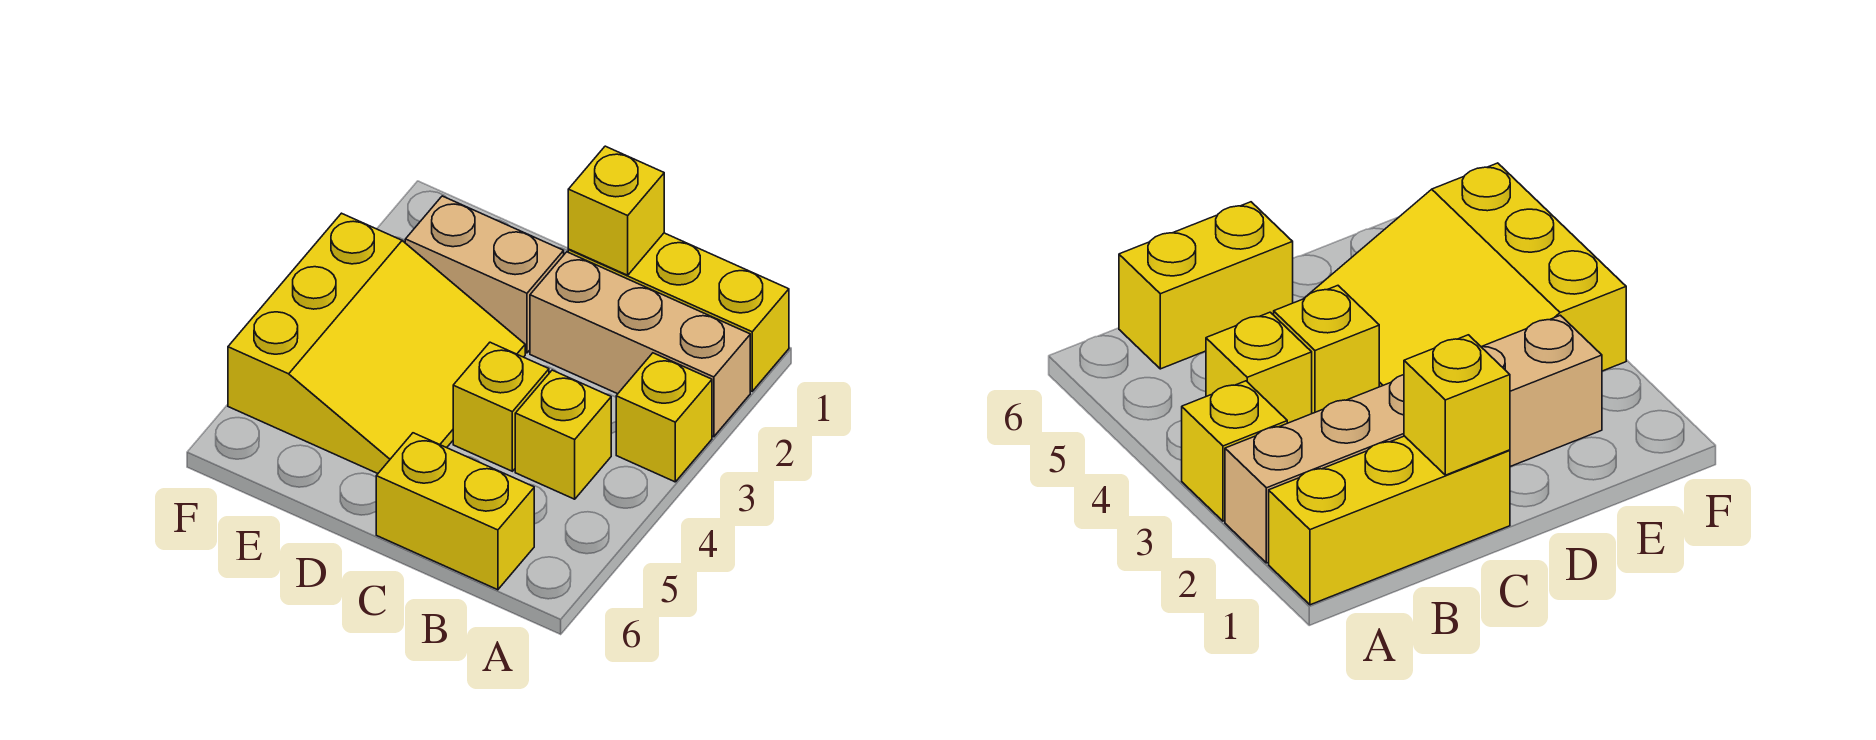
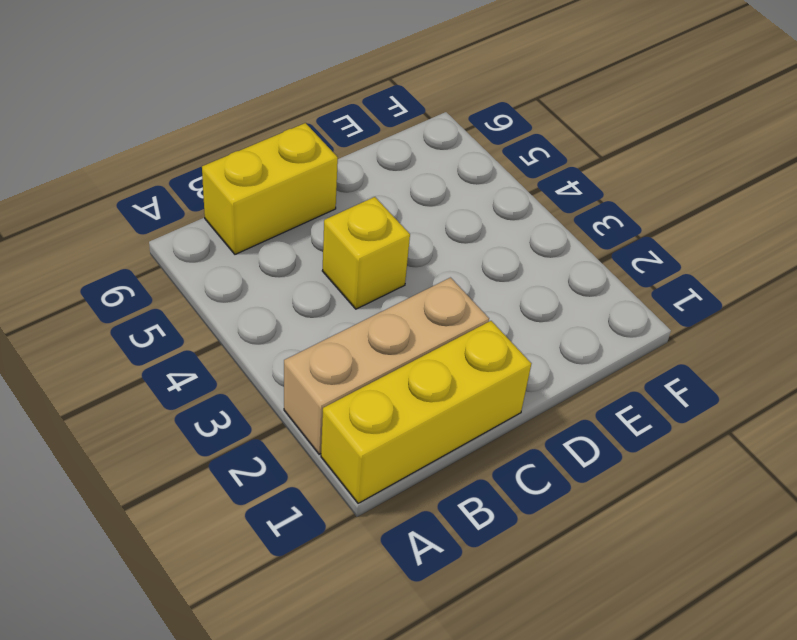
none -> yellow brick A3 level 1
none -> yellow brick B4 level 1

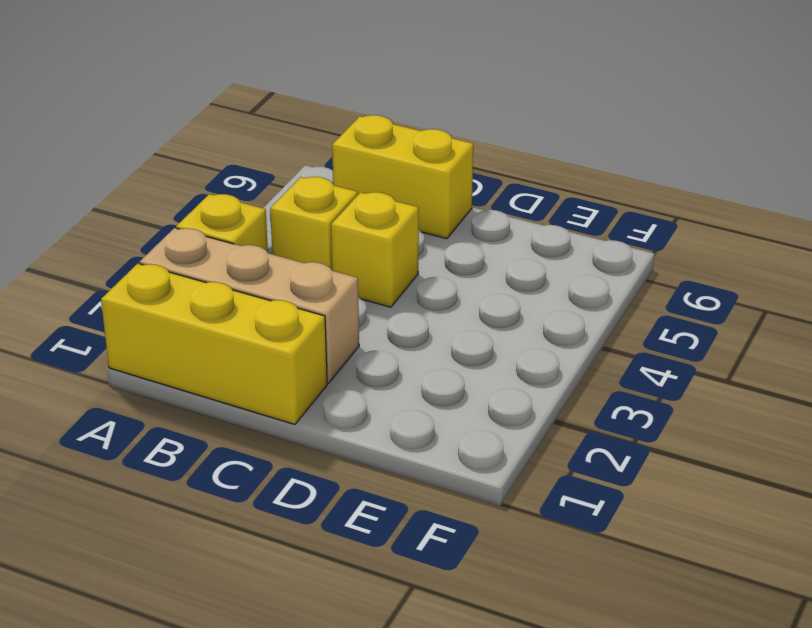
none -> tan brick D2:E2 level 1
none -> yellow slope D3:F5 level 1 top F

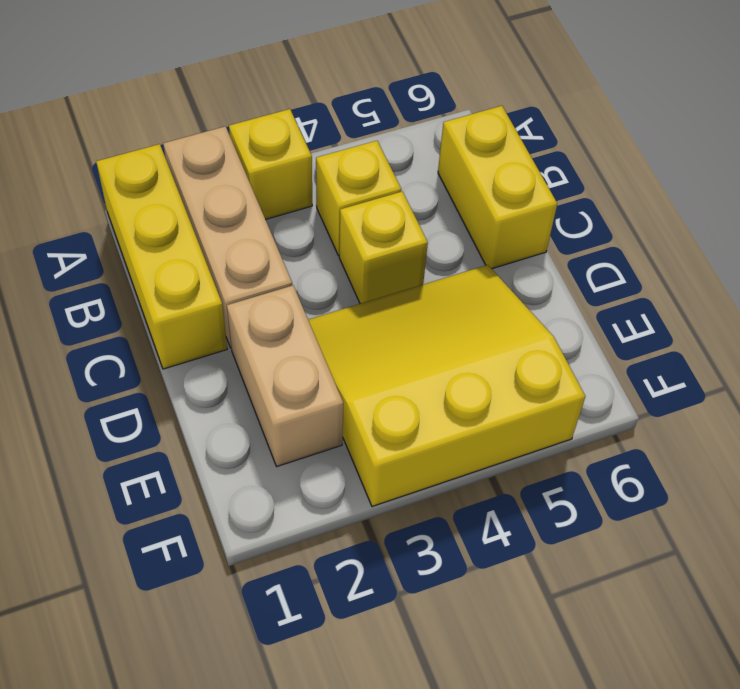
none -> yellow brick C1 level 2

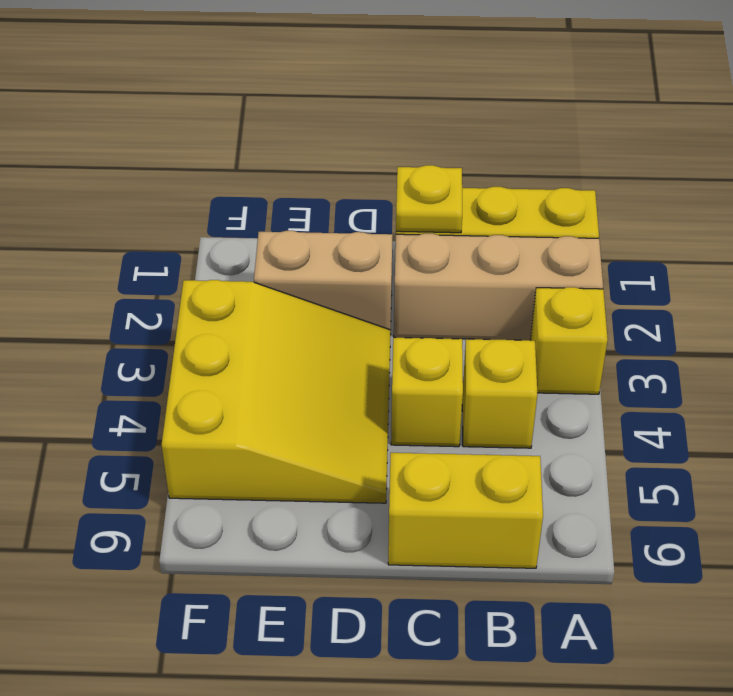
yellow plate C1 level 2 -> yellow brick C1 level 2

